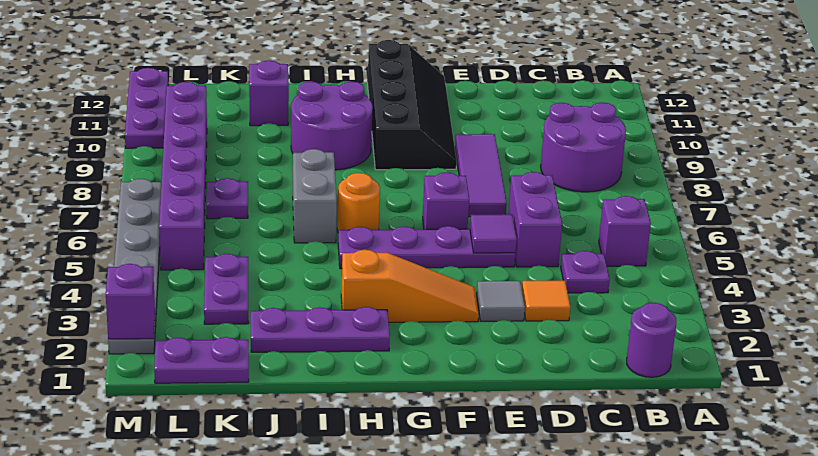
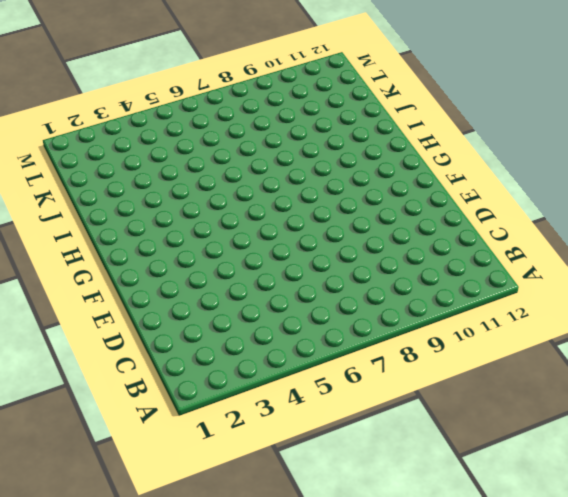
none -> purple round brick B1 level 1
none -> purple brick B5 level 1
none -> purple round brick B8:C9 level 1

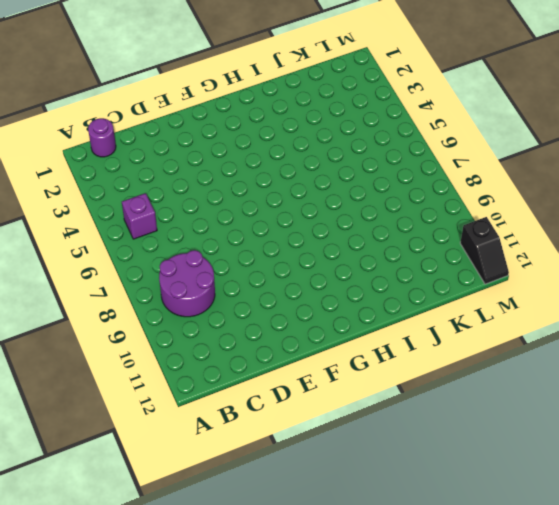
black slope M11:M12 level 1 top 11 -> purple plate M10:M12 level 1
none -> purple plate C4 level 1
none -> orange tile D3 level 1
none -> purple brick D5:D6 level 1

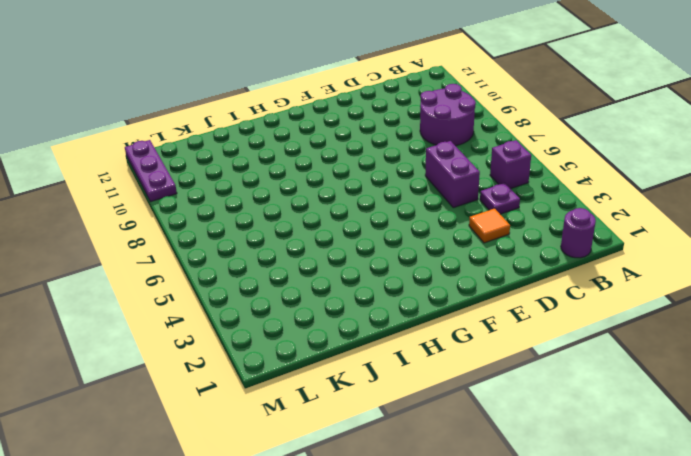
none -> grey tile E3 level 1
none -> purple plate E5:H5 level 1
none -> purple tile E7:E9 level 1

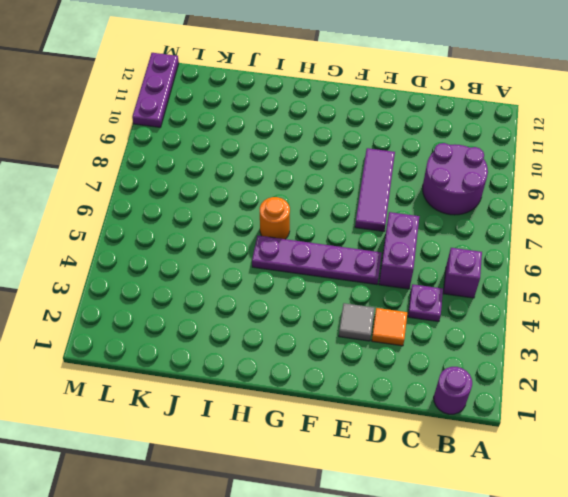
none -> orange slope F3:H3 level 1 top H
none -> purple brick F6 level 1
none -> black slope F9:G12 level 1 top G

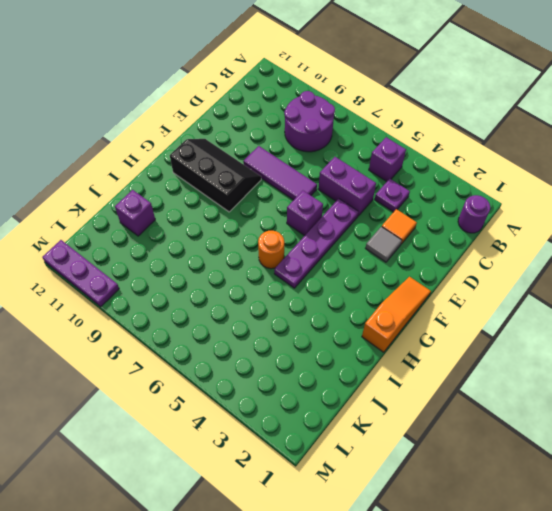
orange slope F1:H1 level 1 top H -> orange slope F3:H3 level 1 top H
black slope F9:G11 level 1 top G -> black slope F9:G12 level 1 top G
none -> purple plate H2:J2 level 1
none -> purple round brick H9:I10 level 1
none -> grey brick I6:I7 level 1

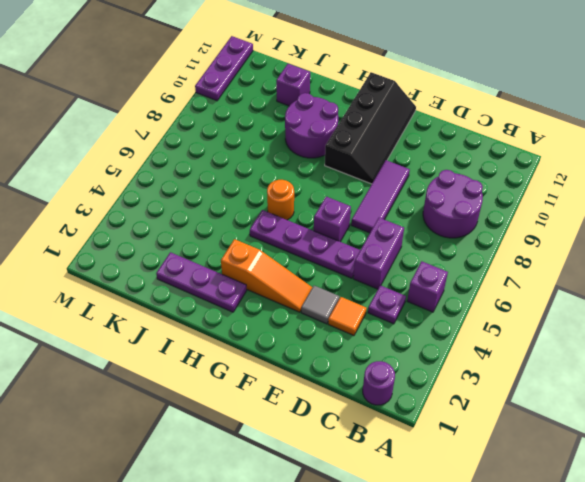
none -> grey brick I6:I7 level 1
none -> purple plate K1:L1 level 1
none -> purple plate K3:K4 level 1

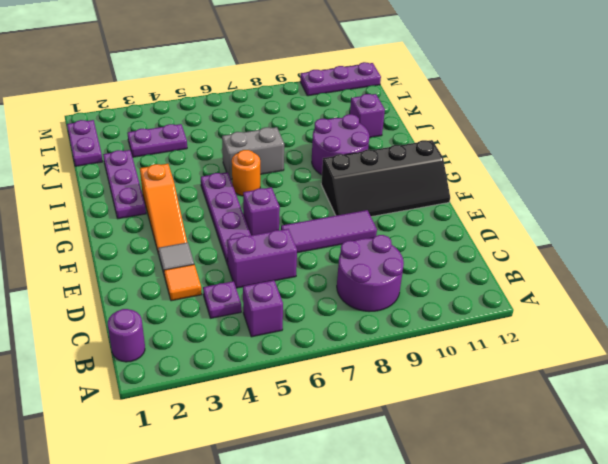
none -> purple plate K7 level 1
none -> purple brick L5:L10 level 1
none -> grey plate M2:M7 level 1

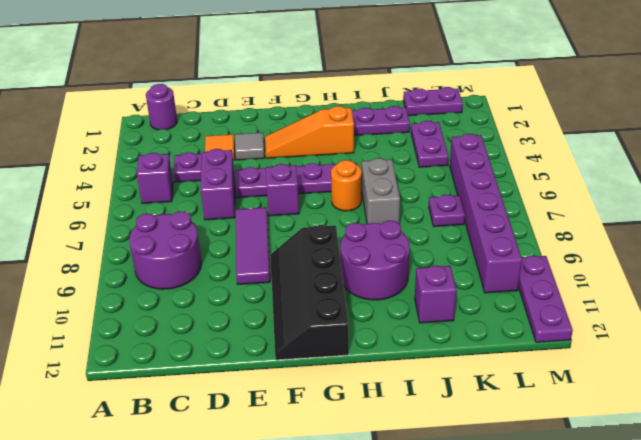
none -> grey plate M2:M7 level 1
none -> purple tile E5 level 2
none -> purple brick M2 level 2

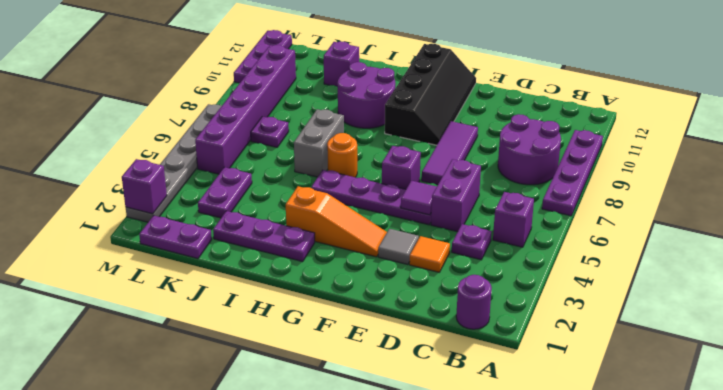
purple plate A7:A10 level 1 -> none

